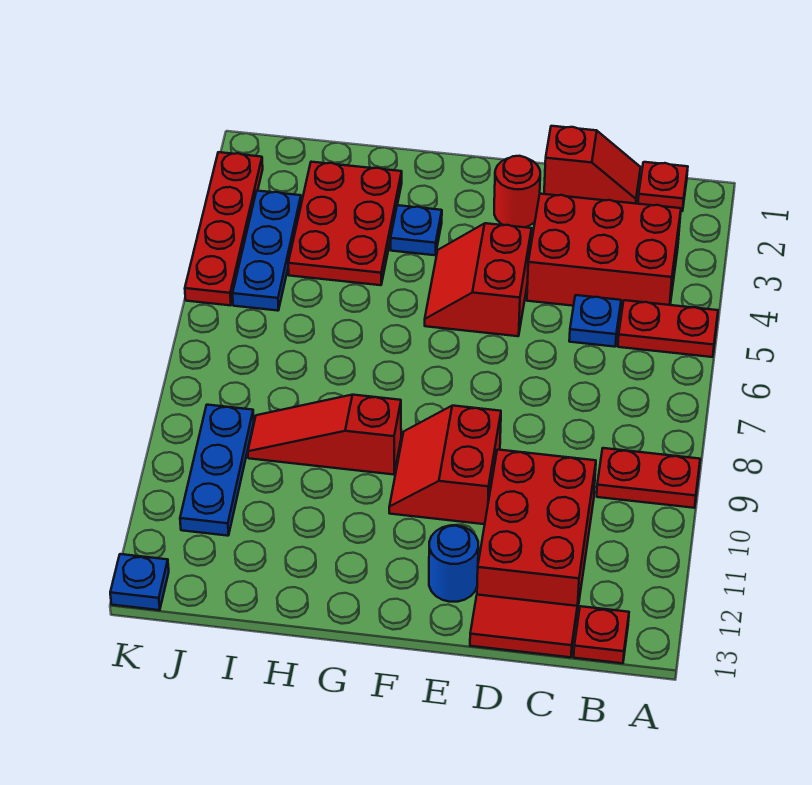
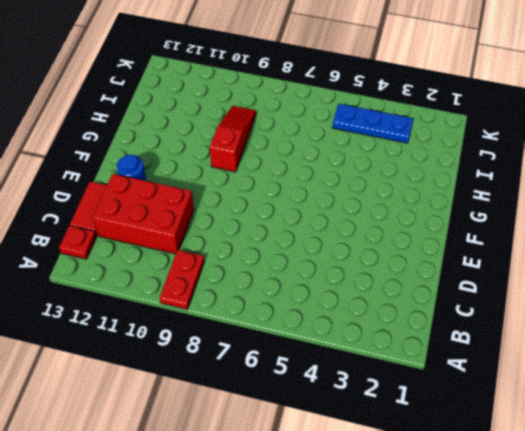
none -> red plate A5:B5 level 1
none -> red plate B1 level 1
none -> red brick B3:D4 level 1

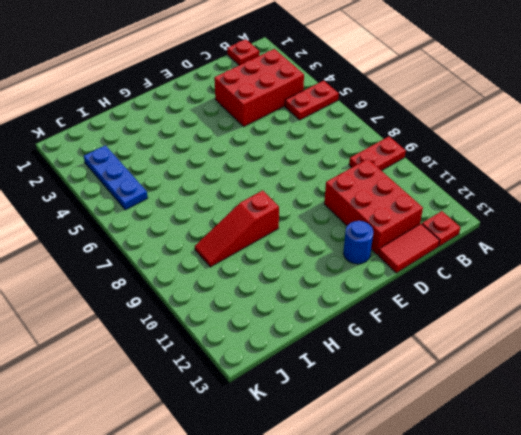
none -> red slope C1:D1 level 1 top D
none -> blue plate C5 level 1
none -> red round brick E2 level 1

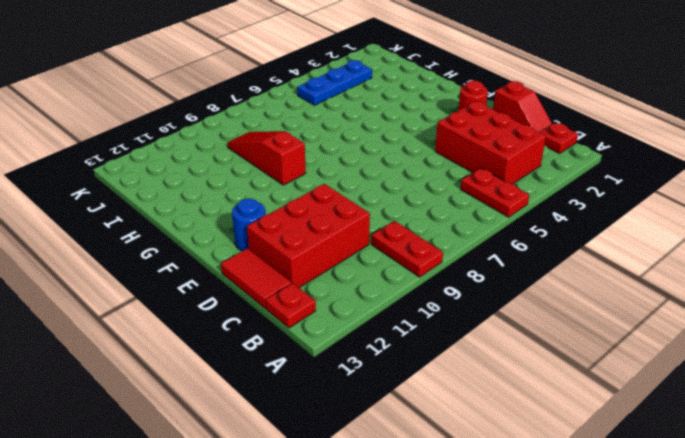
none -> blue plate C5 level 1
none -> red slope E4:F5 level 1 top E
none -> red slope E9:F10 level 1 top E

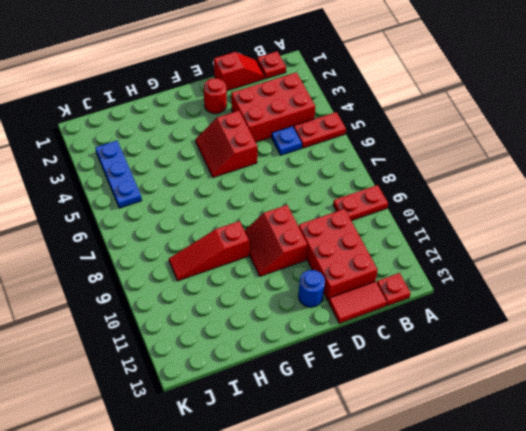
none -> blue plate G3 level 1
none -> red plate H2:I4 level 1
none -> blue plate J9:J11 level 1

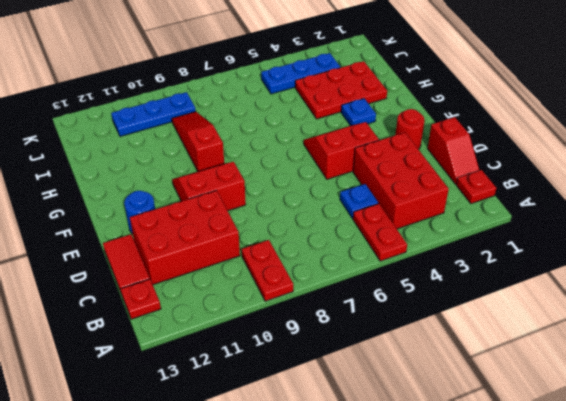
none -> red plate K2:K5 level 1
none -> blue plate K13 level 1

